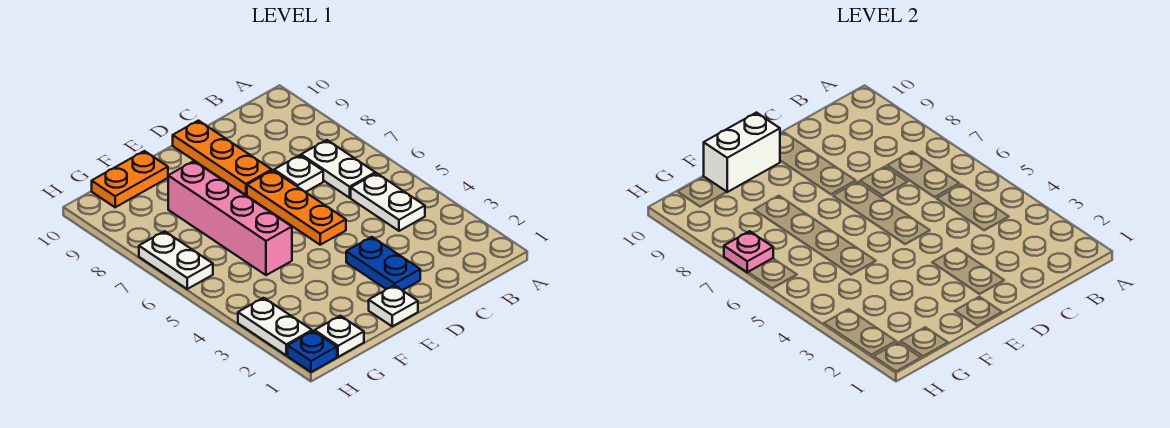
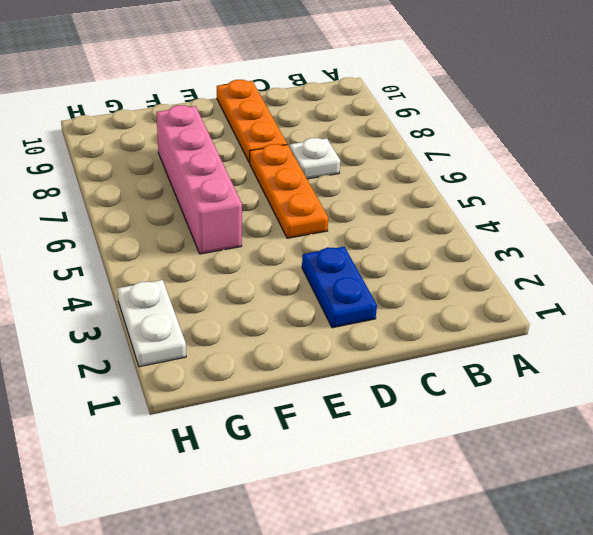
none -> white plate B4:B5 level 1
none -> white plate B6:B7 level 1
none -> white plate E1 level 1

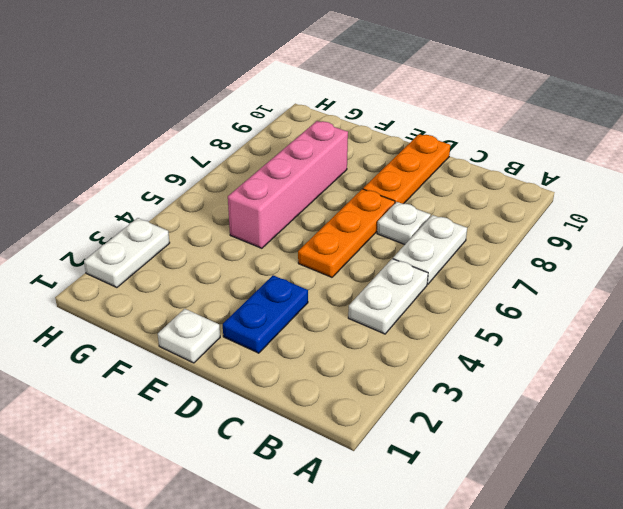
none -> orange plate F10:G10 level 1
none -> white plate G1 level 1
none -> blue plate H1 level 1

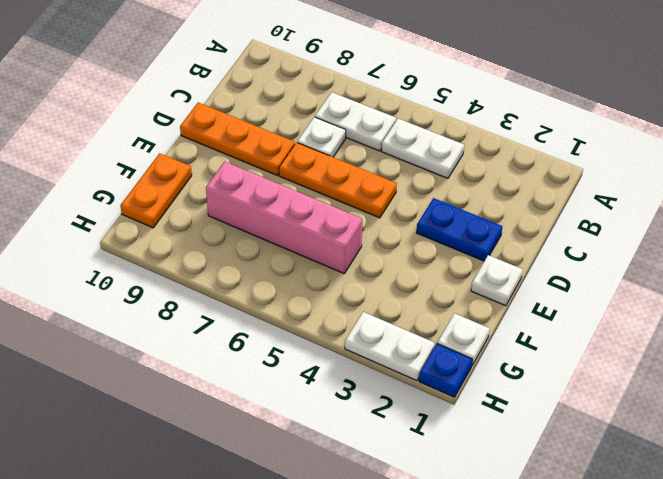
none -> white plate H6:H7 level 1
none -> white brick E10:F10 level 2
none -> pink plate H7 level 2

